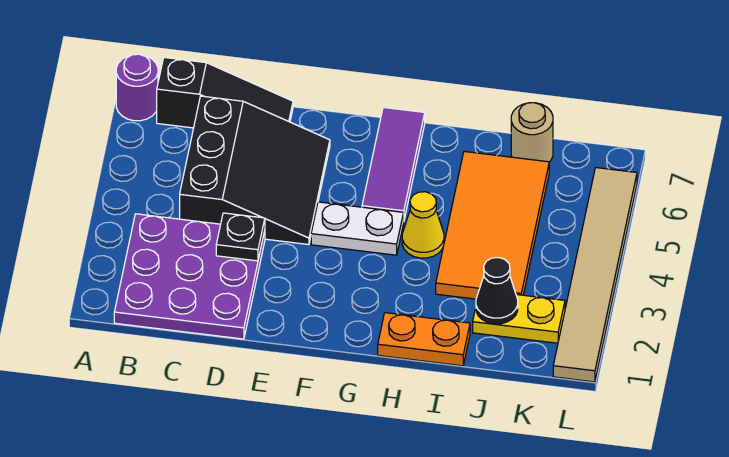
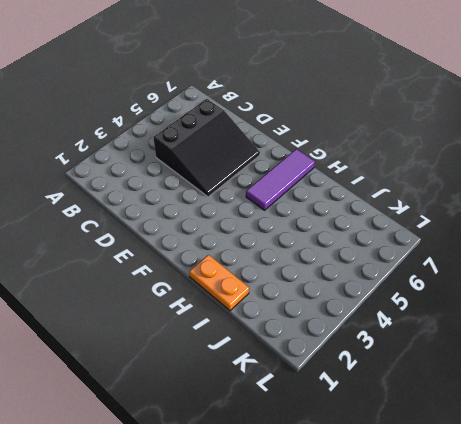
none -> purple round brick A7 level 1
none -> purple plate B1:D3 level 1
none -> black slope B7:D7 level 1 top B

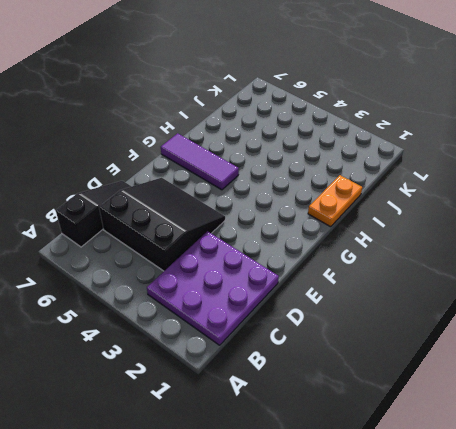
none -> purple round brick A7 level 1
none -> white plate F4:G4 level 1
none -> yellow cone H4 level 1

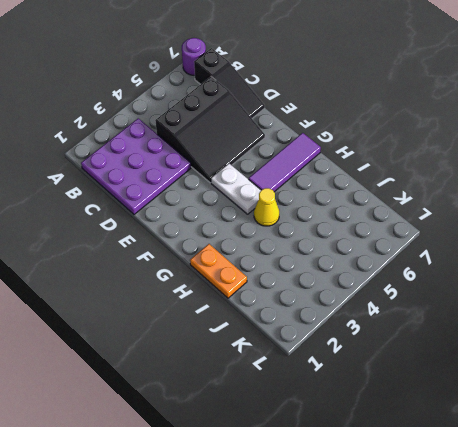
none -> orange tile I3:J6 level 1
none -> yellow plate J2:K2 level 1
none -> tan round brick J7 level 1

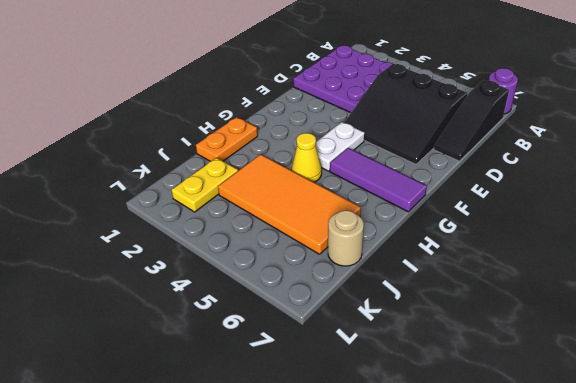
none -> tan tile L1:L6 level 1
none -> black plate D3 level 2
none -> black cone J2 level 2

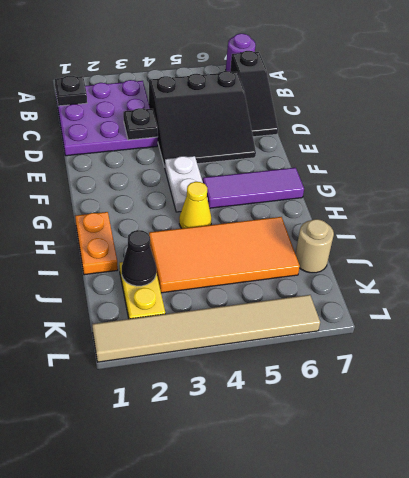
black plate B1 level 2 -> none

